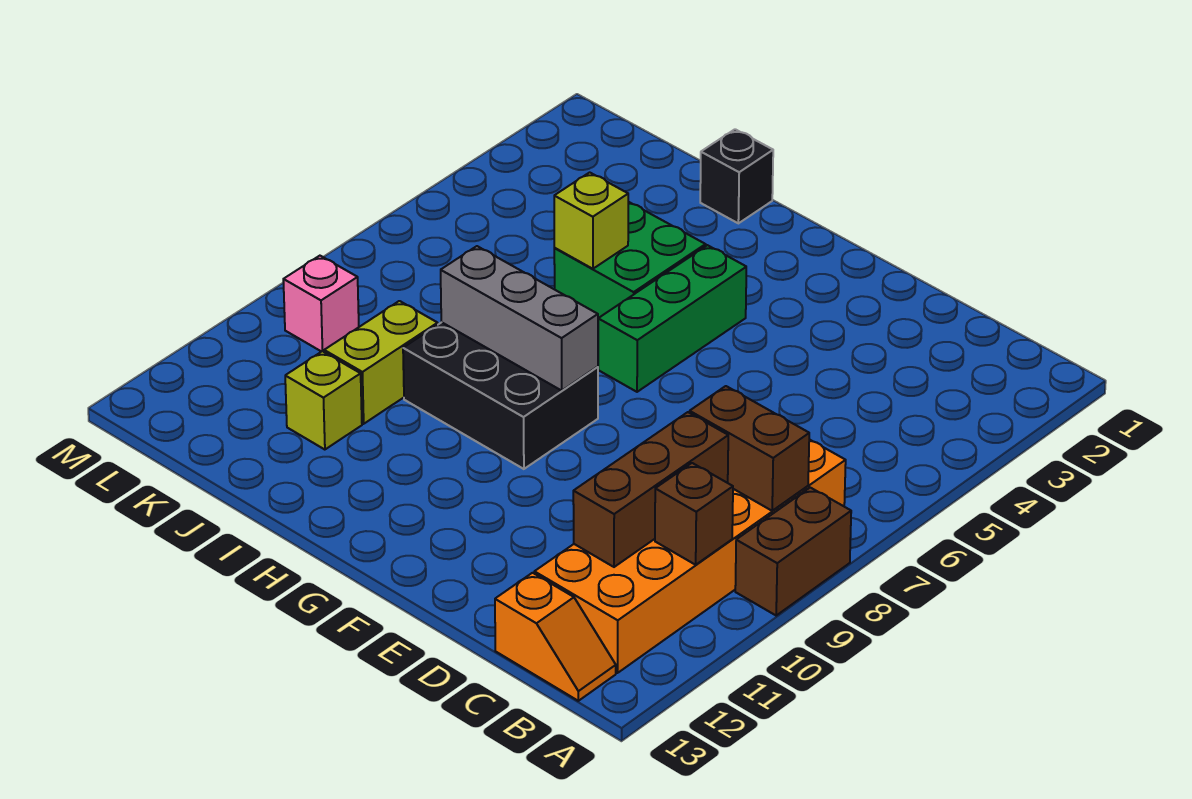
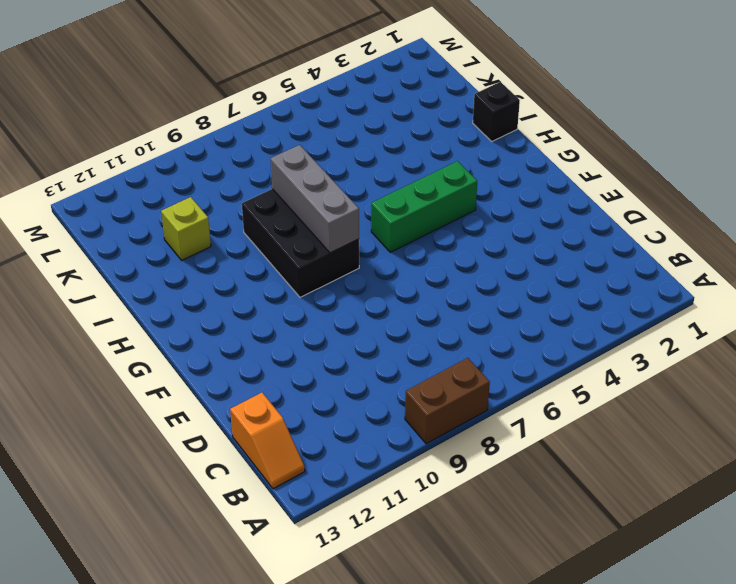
none -> orange brick B7:C12 level 1
none -> green brick H4:I5 level 1
none -> lime brick J9:J10 level 1

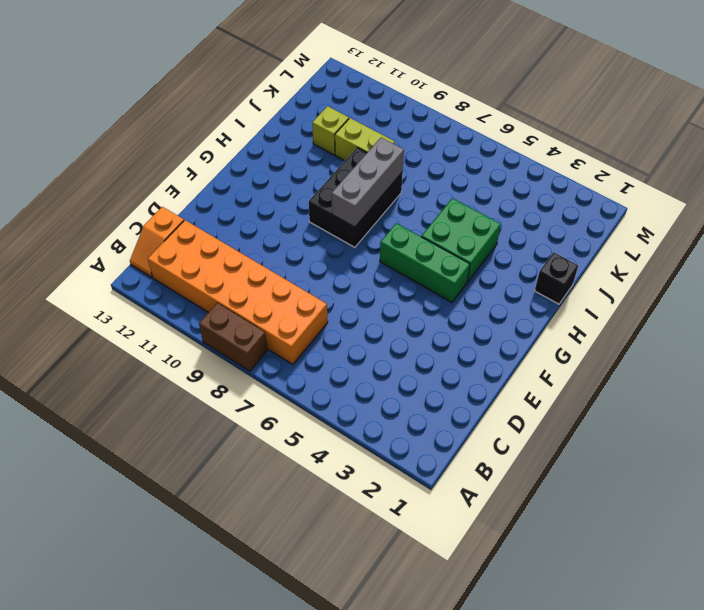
none -> pink brick L9 level 1
none -> brown brick B8:C8 level 2
none -> brown brick B10 level 2

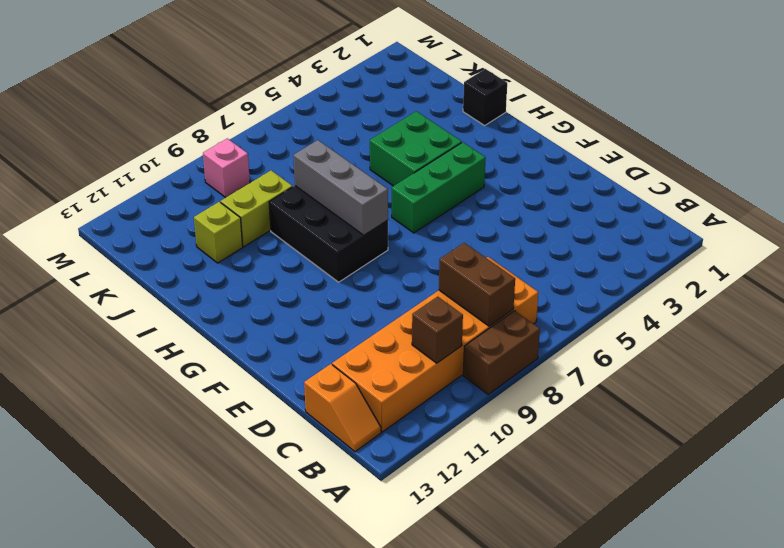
none -> brown brick C9:C11 level 2
none -> lime brick I5 level 2

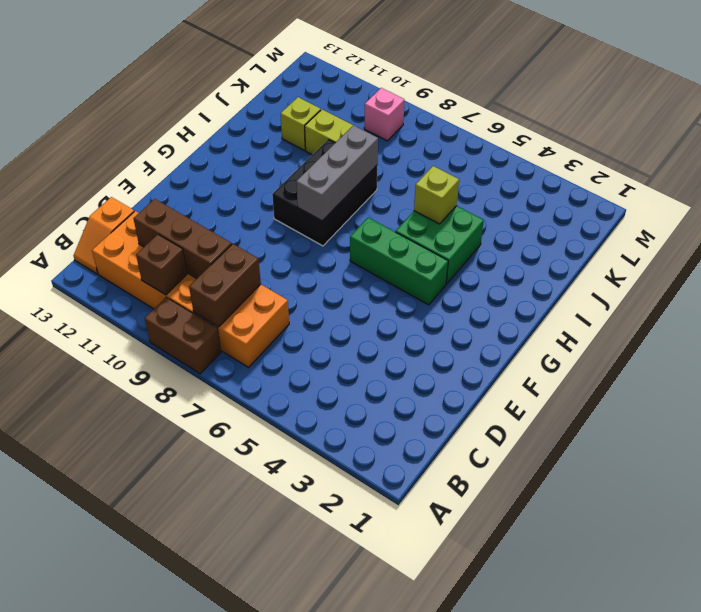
none -> black brick I1 level 1

